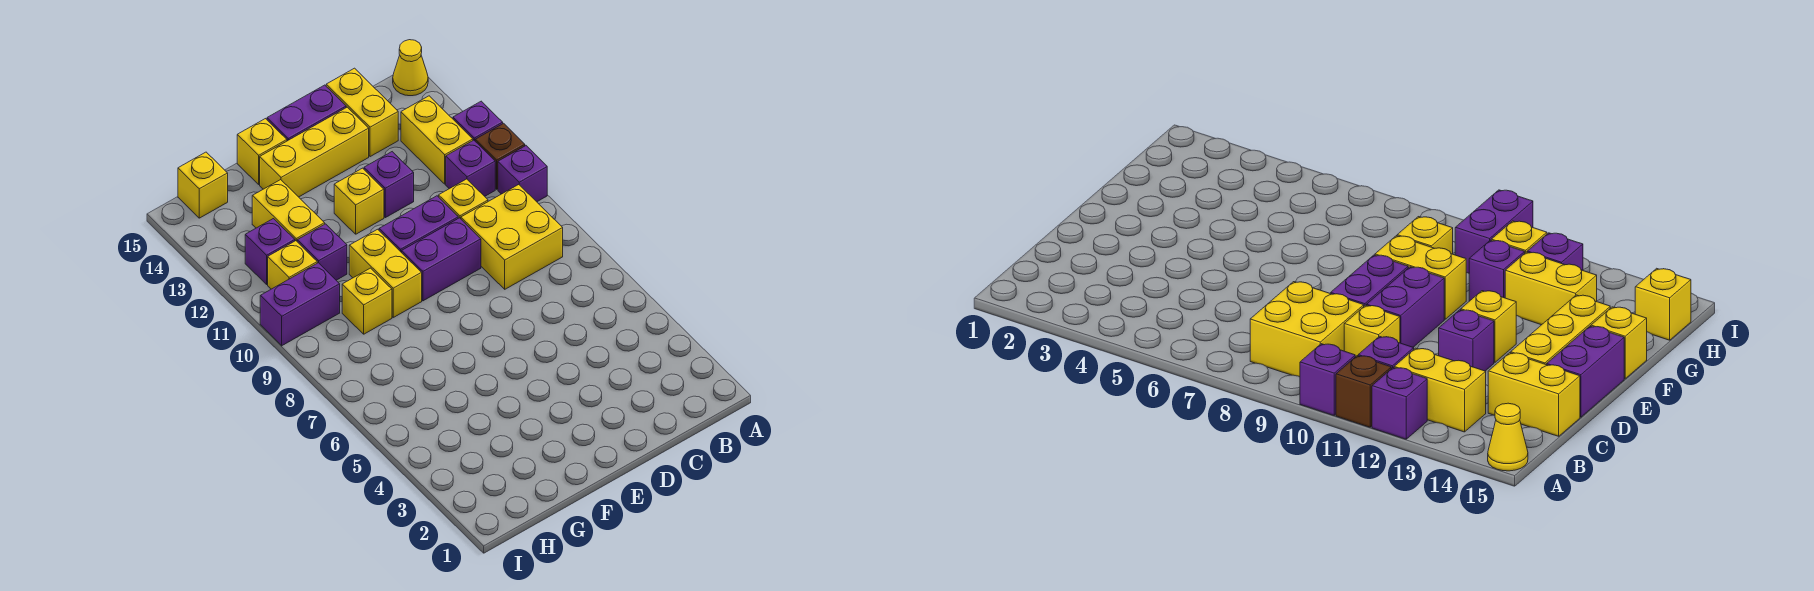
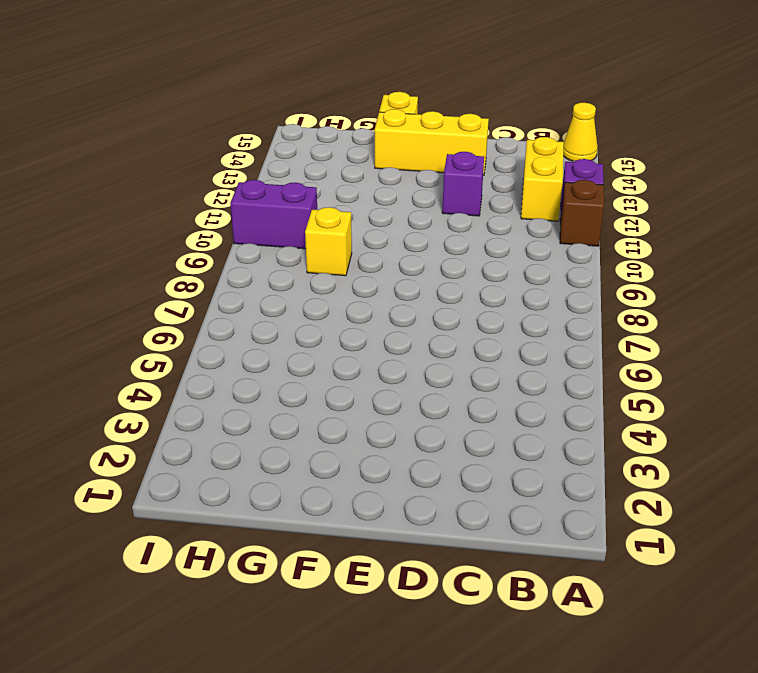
none -> purple brick A10 level 1
none -> yellow brick B8:C9 level 1
none -> purple brick B11 level 1

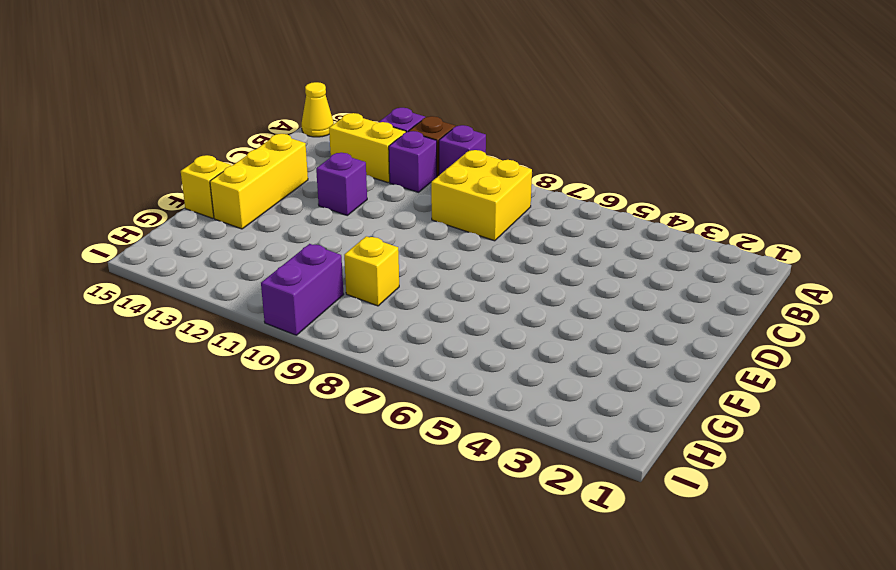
none -> yellow brick C10 level 1
none -> yellow brick C14:C15 level 1
none -> purple brick D9:E9 level 1

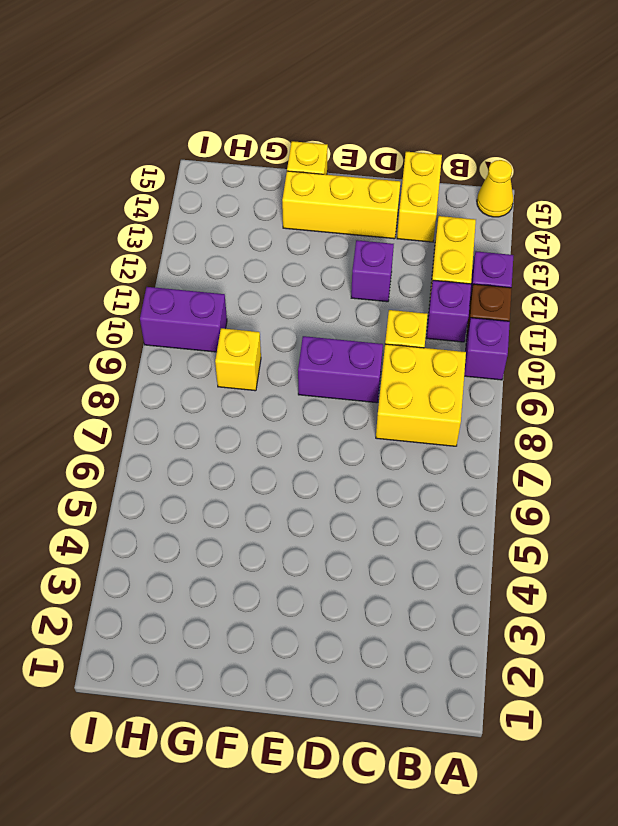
none -> purple brick D10:E10 level 1
none -> purple brick D15:E15 level 1
none -> yellow brick E12 level 1

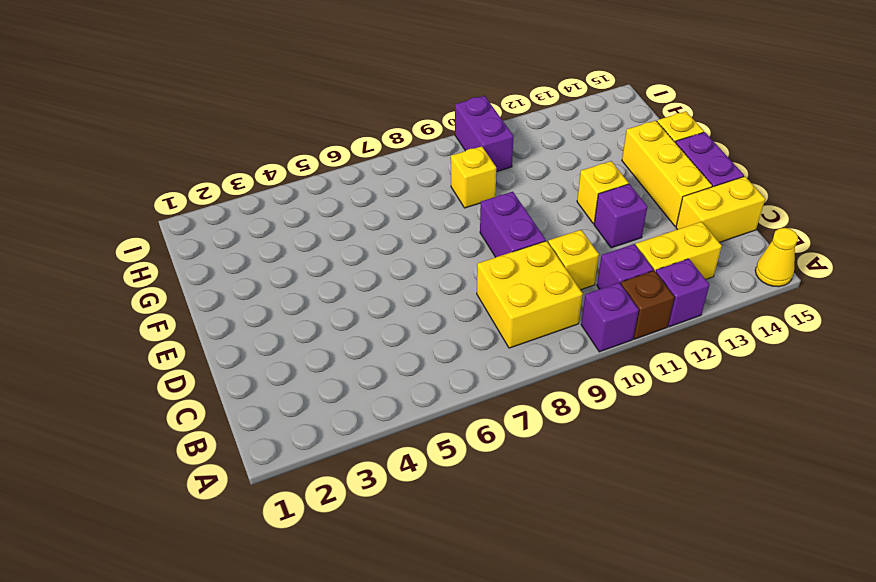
none -> purple brick D10:E10 level 1
none -> yellow brick F9:F10 level 1
none -> purple brick G11 level 1

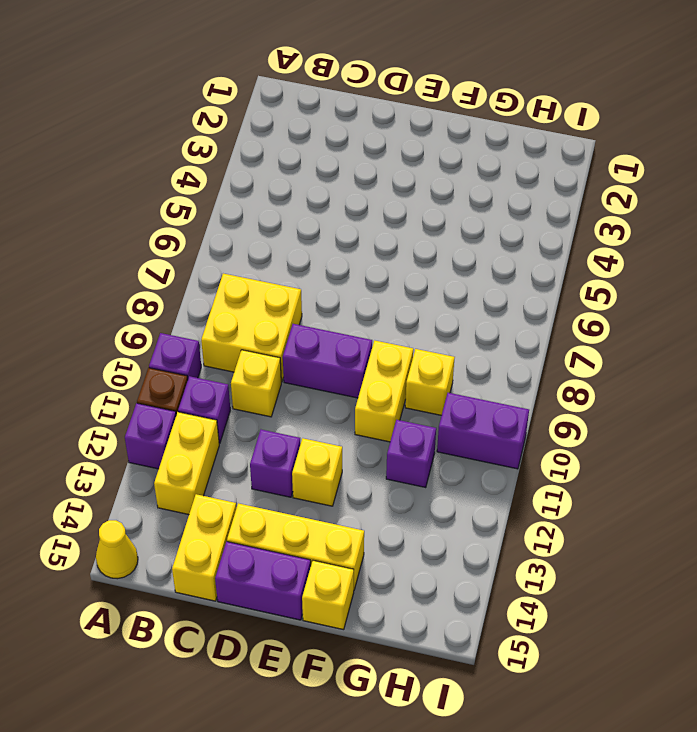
none -> purple brick D10:E10 level 1
none -> yellow brick G12:G13 level 1
none -> yellow brick H11 level 1

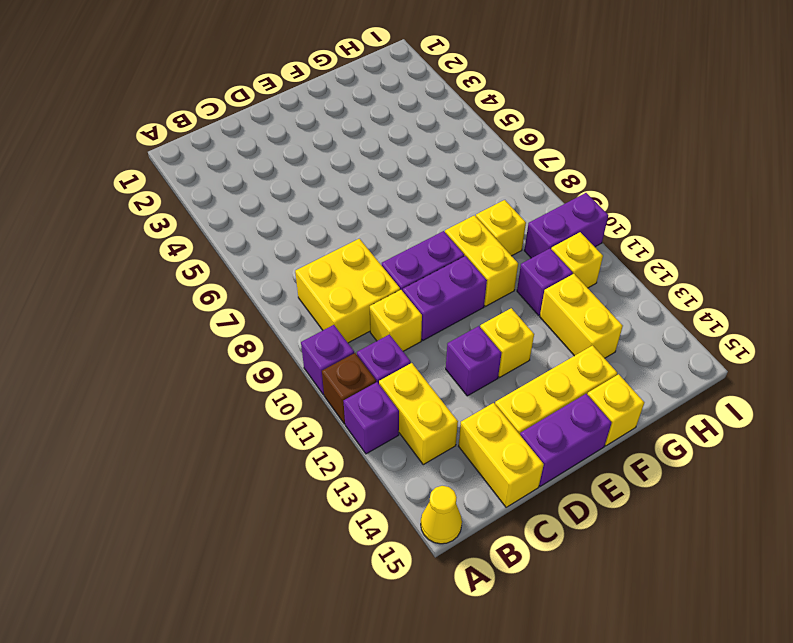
none -> purple brick H12 level 1
none -> yellow brick H15 level 1

